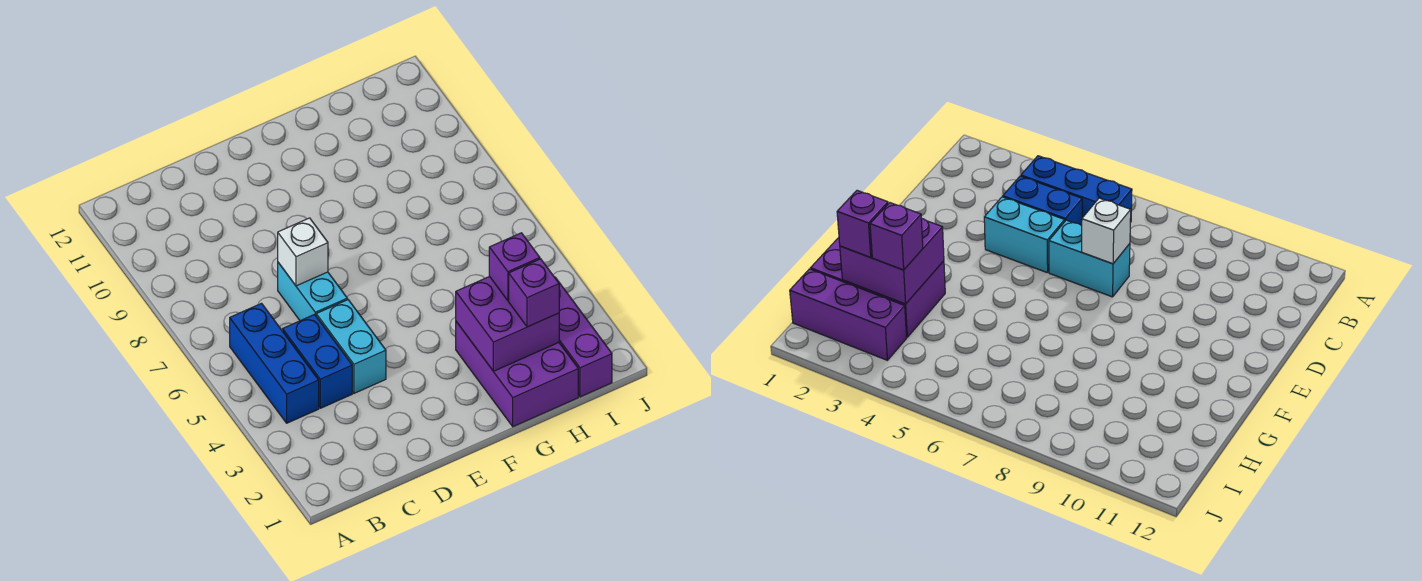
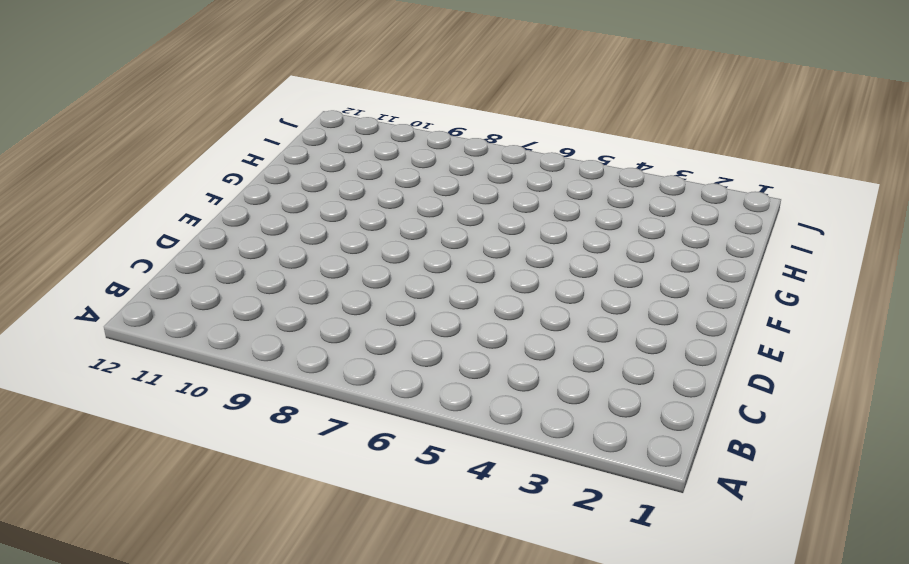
none -> blue brick B4:B6 level 1
none -> blue brick C4:C5 level 1

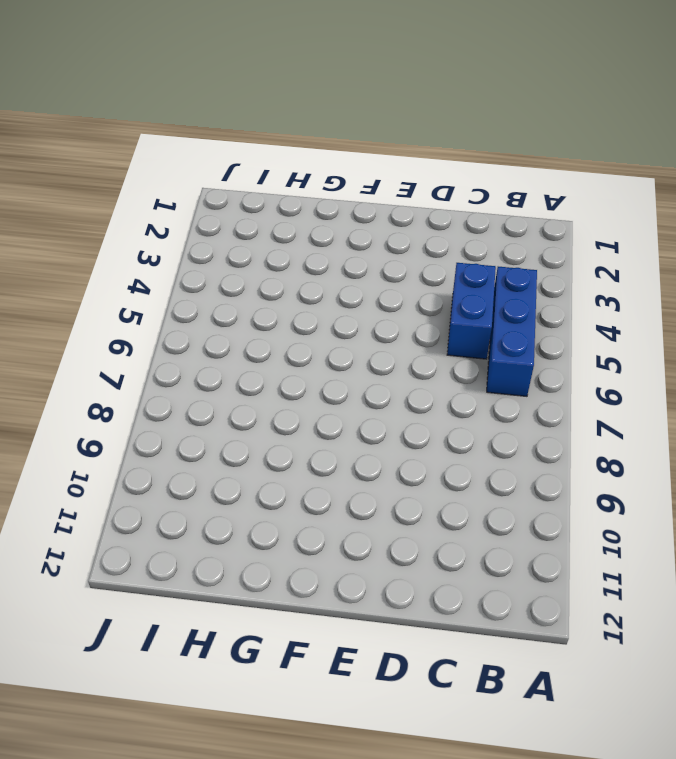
none -> cyan brick D4:D5 level 1
none -> cyan brick D6:D7 level 1

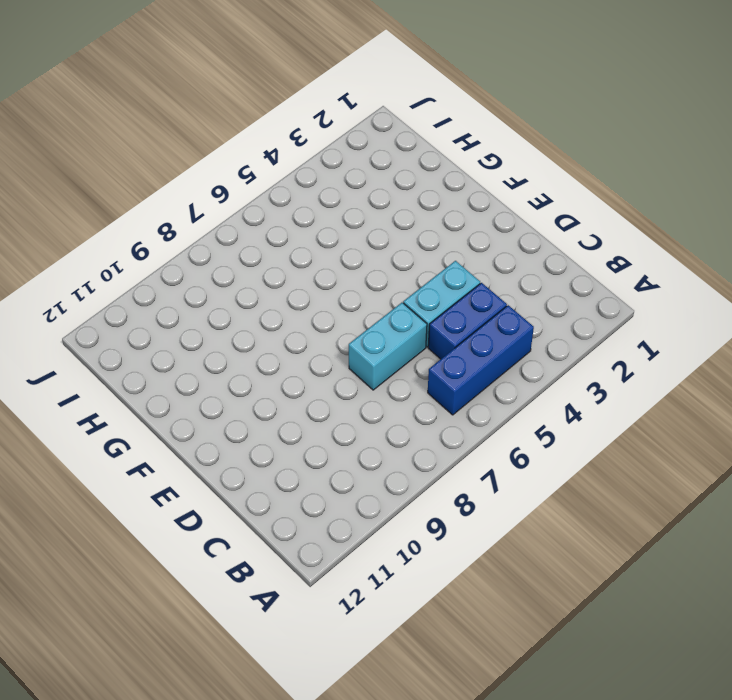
none -> purple brick G1:H3 level 1
none -> purple brick I1:I3 level 1

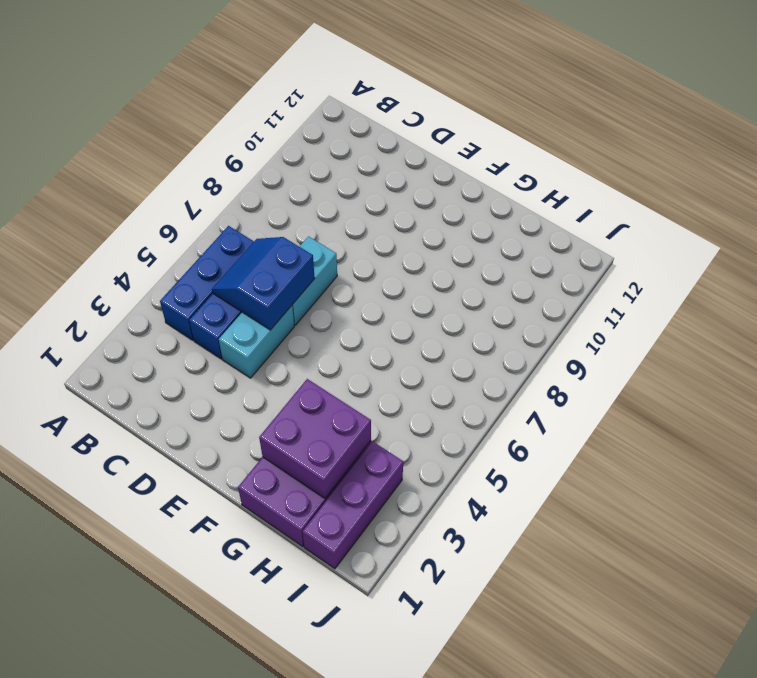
blue slope C5:D6 level 2 top D -> none
none -> white brick D7 level 2
none -> purple brick H2 level 3

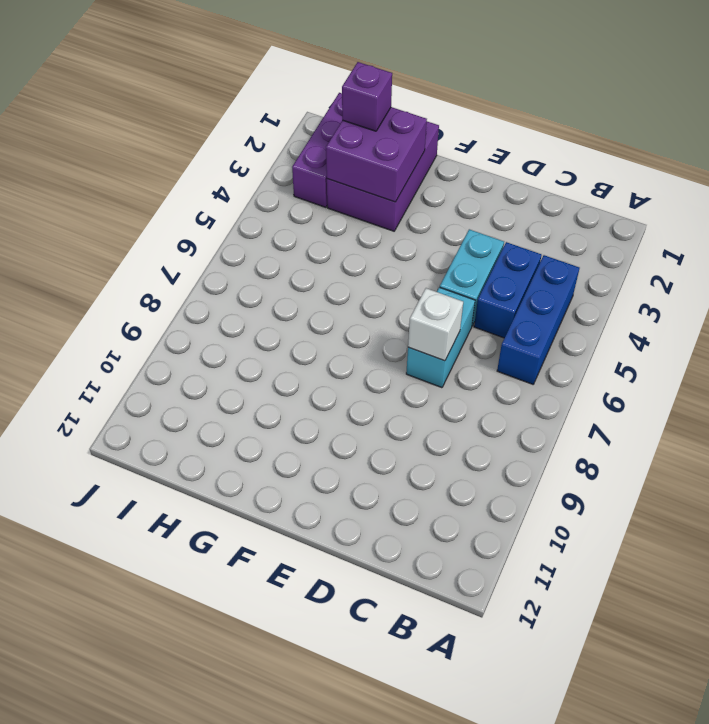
none -> purple brick H3 level 3

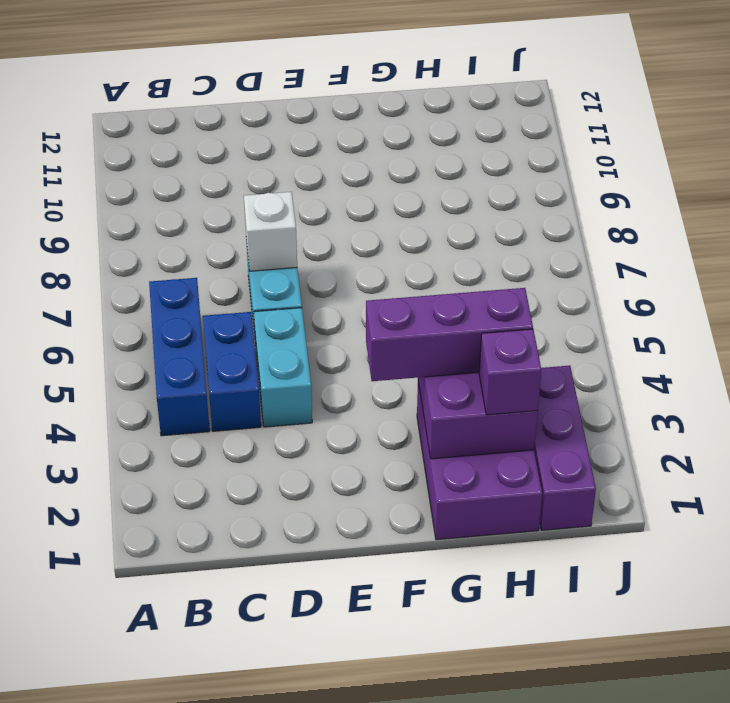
purple brick F3:H3 level 3 -> purple brick H3 level 3

